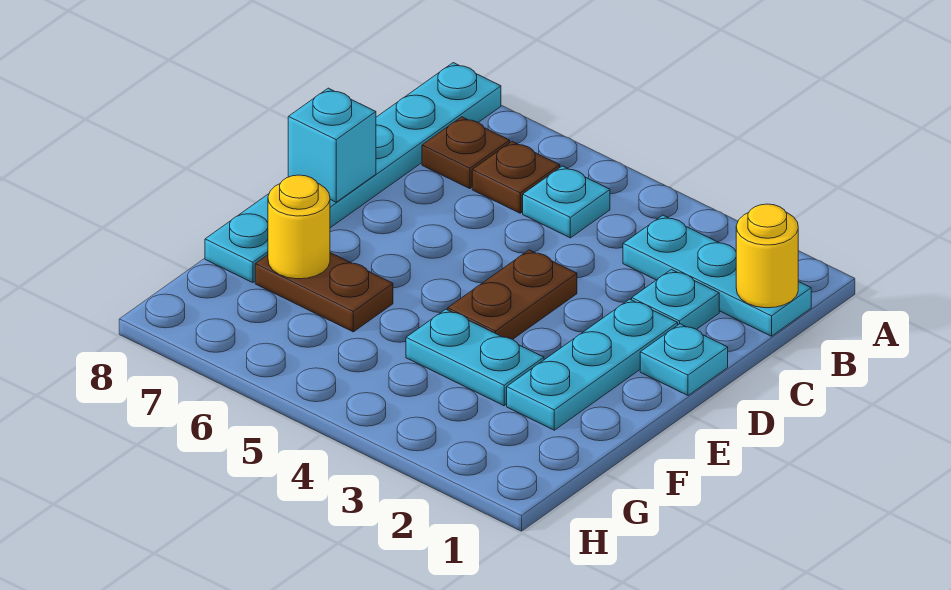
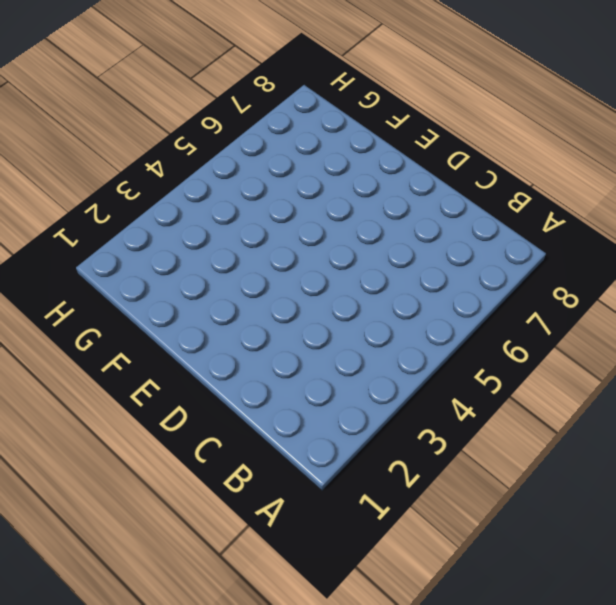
none -> cyan plate A8:F8 level 1
none -> cyan plate B1:B3 level 1
none -> cyan plate B5 level 1

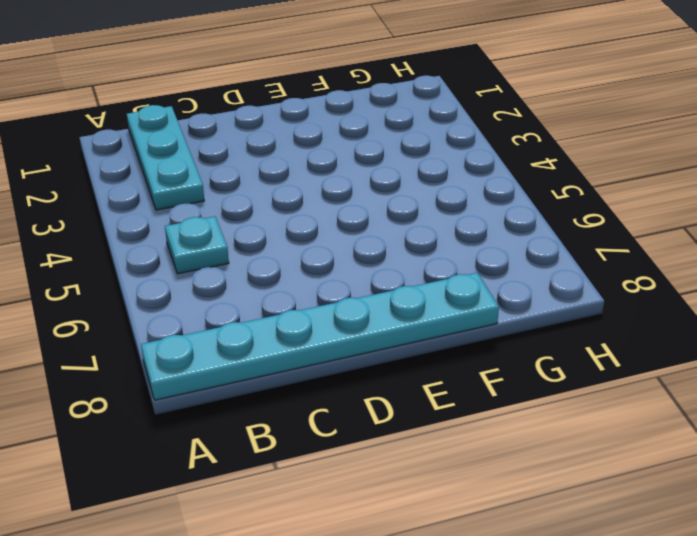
none -> brown plate B6 level 1
none -> brown plate B7 level 1
none -> cyan plate C2 level 1

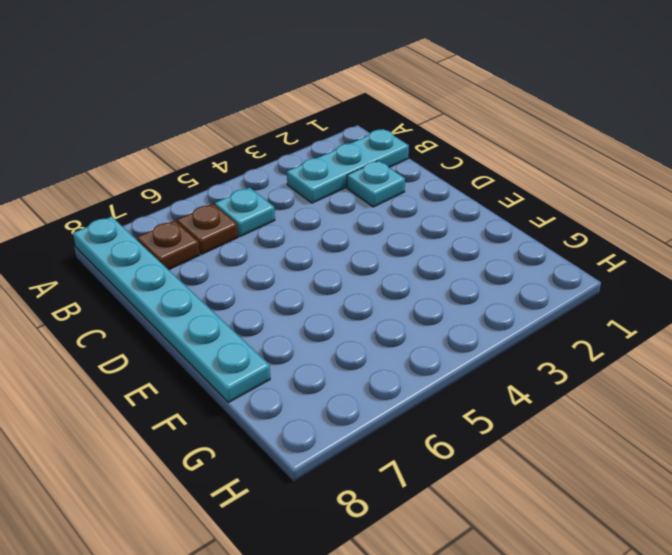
none -> cyan plate D1 level 1
none -> cyan plate D2:F2 level 1
none -> brown plate D4:E4 level 1

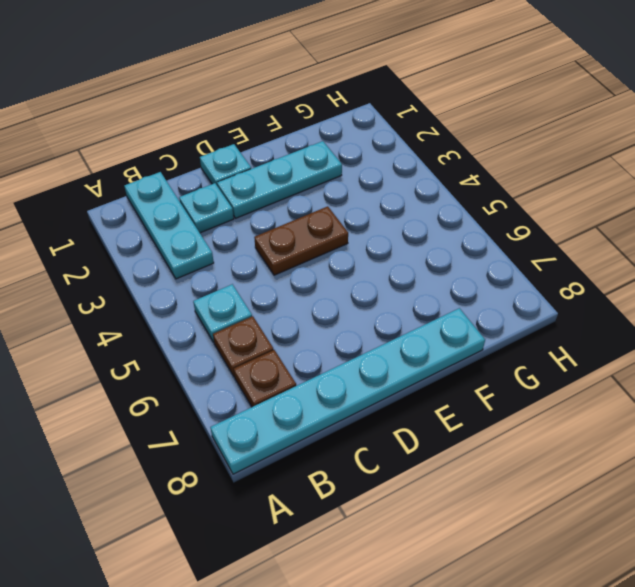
none -> cyan plate F3:F4 level 1
none -> brown plate F6:F7 level 1
none -> yellow round brick B1 level 2

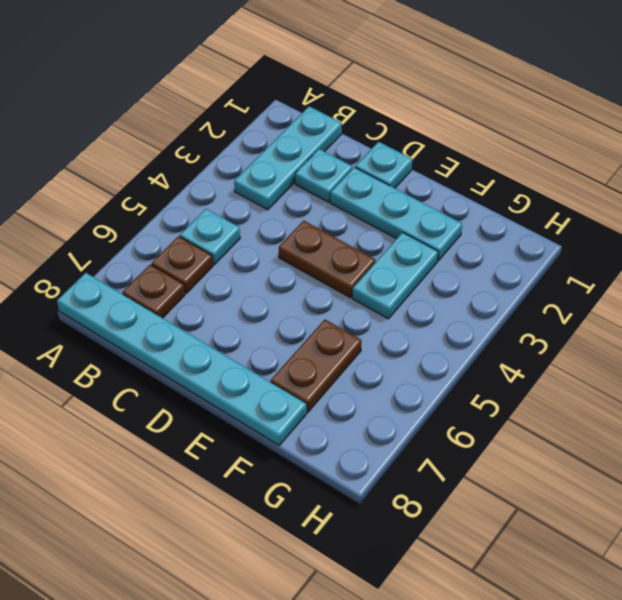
none -> yellow round brick B1 level 2
none -> cyan brick D8 level 2
none -> yellow round brick F7 level 2

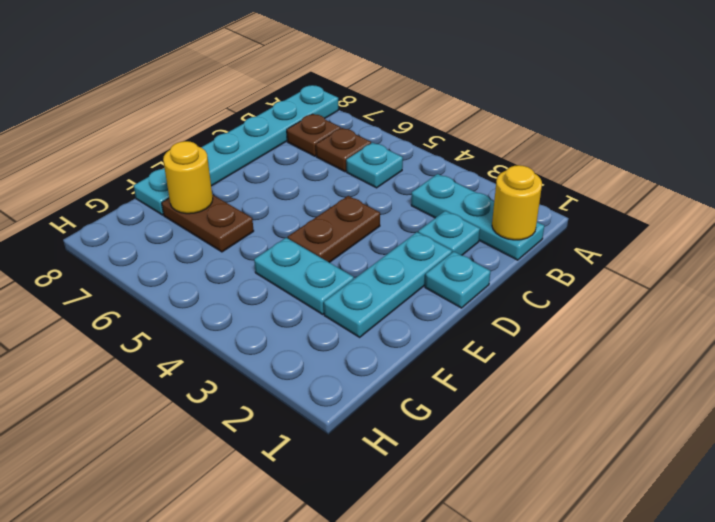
none -> cyan brick D8 level 2

